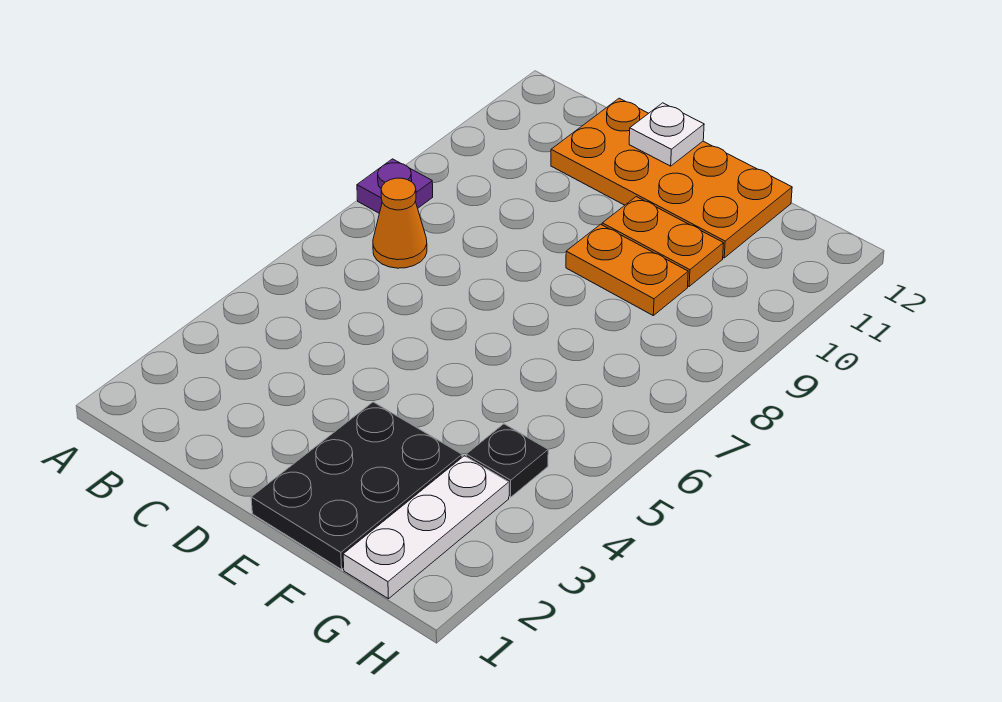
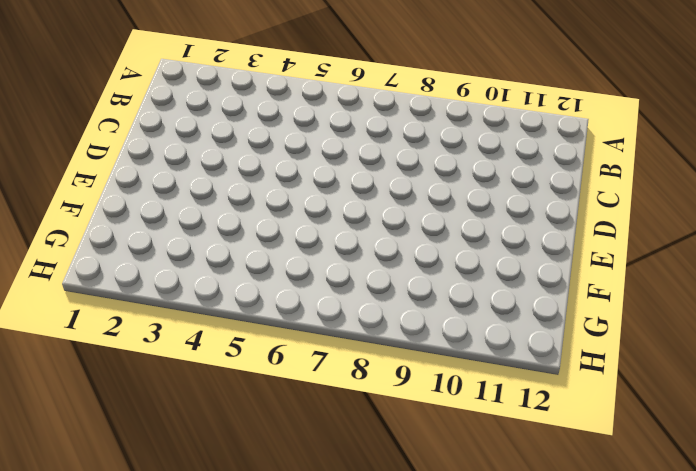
none -> purple plate A8 level 1
none -> orange cone B7 level 1

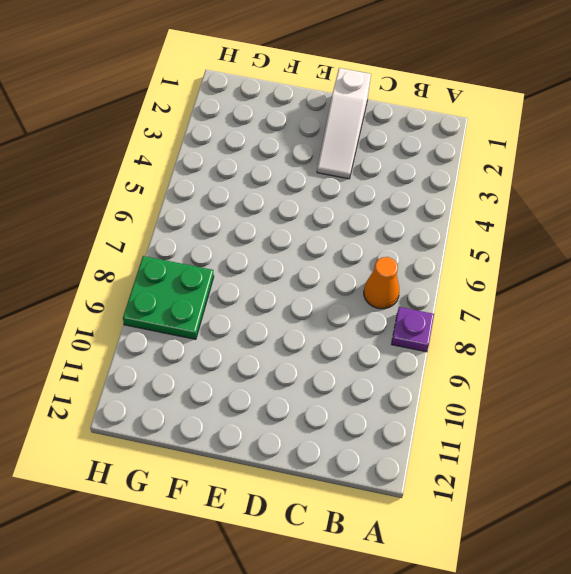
white slope D1:D3 level 1 top 1 -> none
green plate G8:H9 level 1 -> none
none -> orange plate C11:F12 level 1
none -> black plate E1:F3 level 1

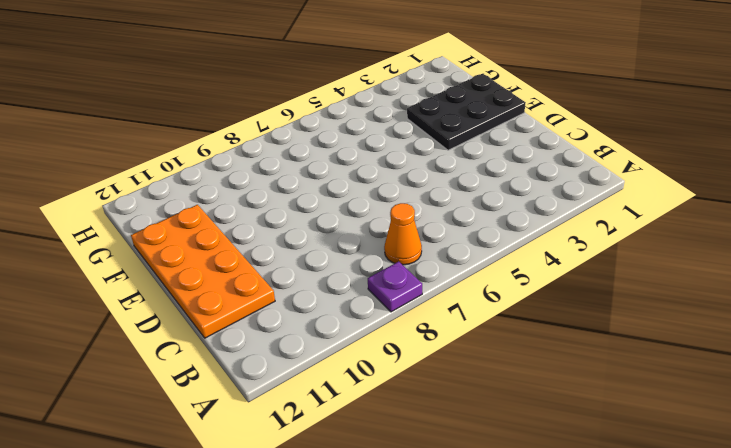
none -> orange plate E9:F9 level 1
none -> orange plate E10:F10 level 1

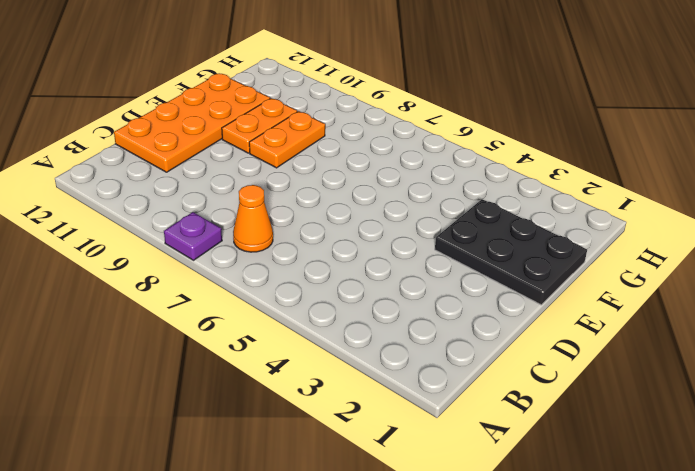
none -> white plate G1:G3 level 1
none -> black plate G4 level 1

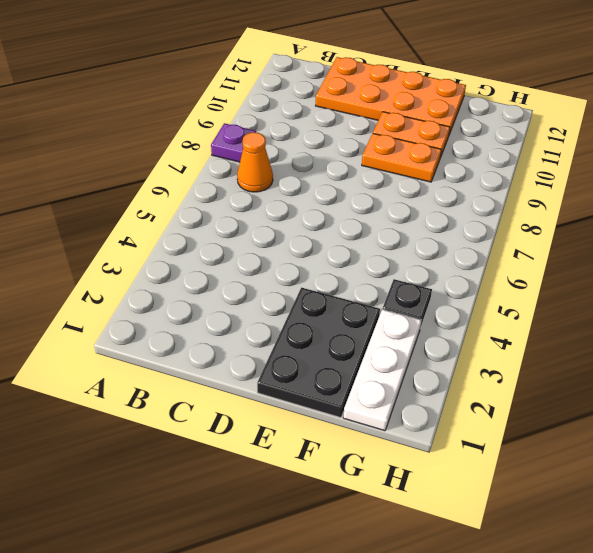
none -> white plate D12 level 2

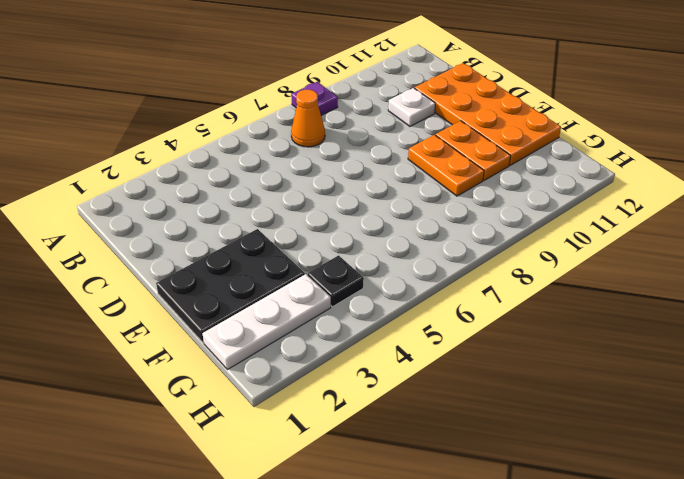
white plate C10 level 1 -> white plate D12 level 2

